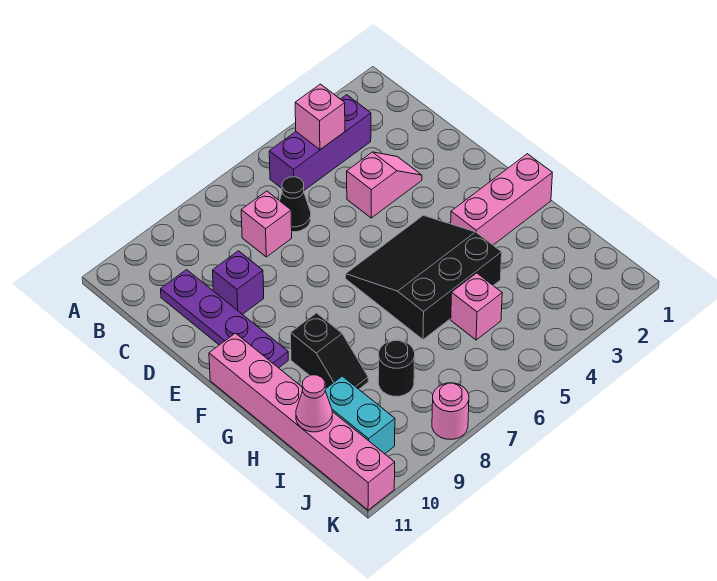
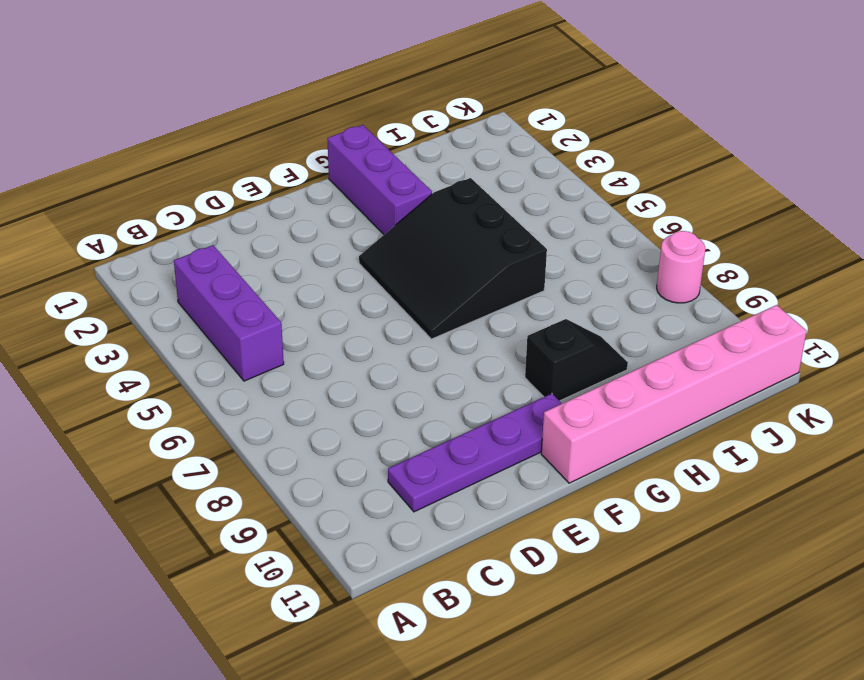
purple brick G1:G3 level 1 -> pink brick G1:G3 level 1
none -> black cone C6 level 1
none -> pink brick C7 level 1
none -> pink slope D3:D4 level 1 top 4

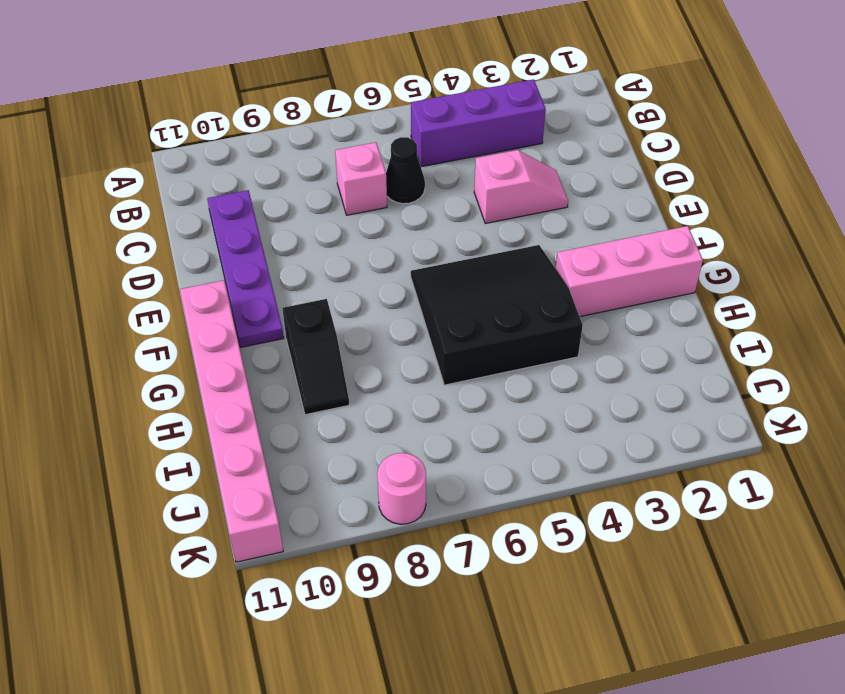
none -> purple brick D9 level 1
none -> pink brick I5 level 1
none -> black round brick I8 level 1

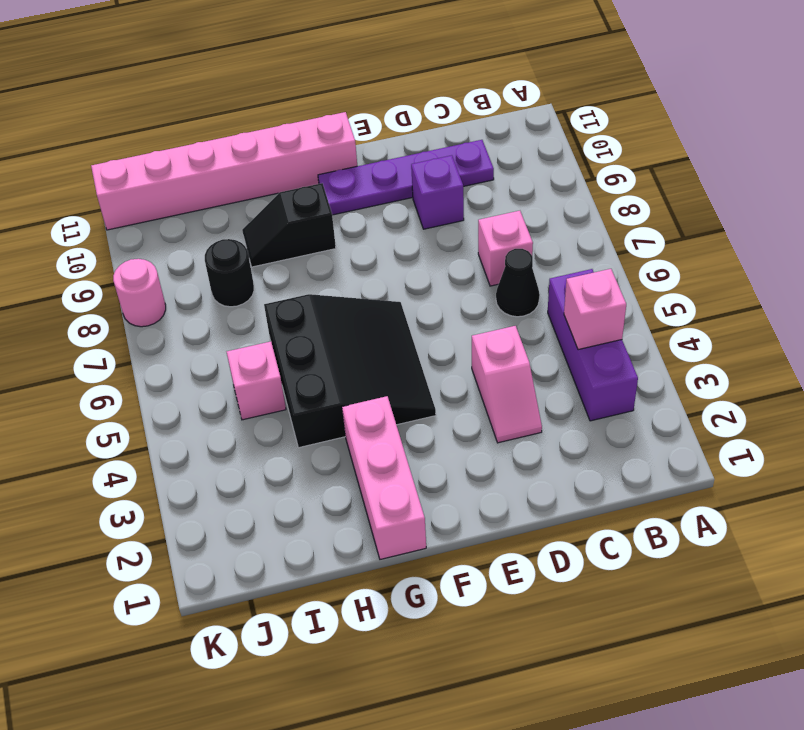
none -> cyan brick I10:J10 level 1
none -> pink cone I11 level 2

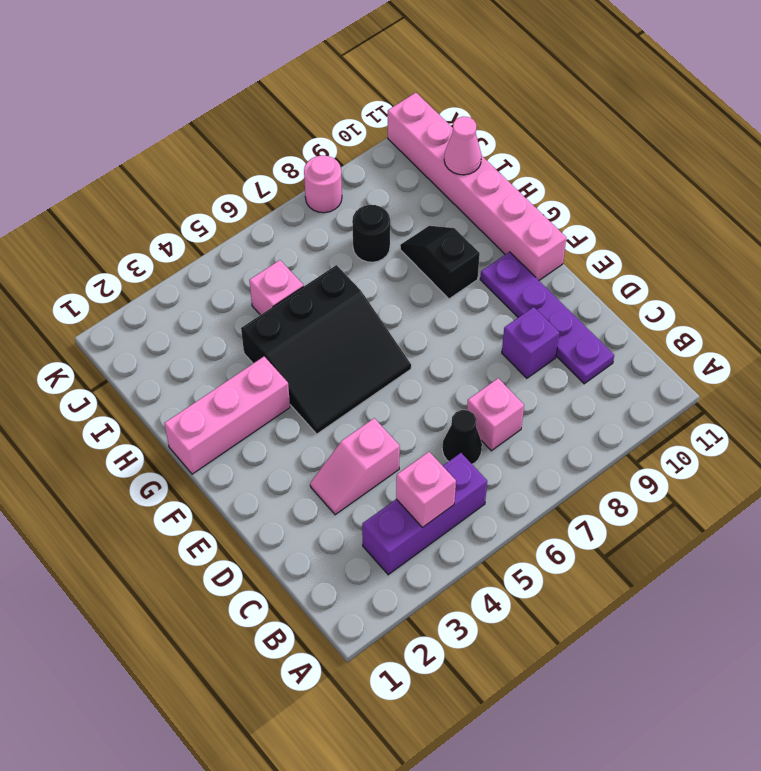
none -> cyan brick I10:J10 level 1

